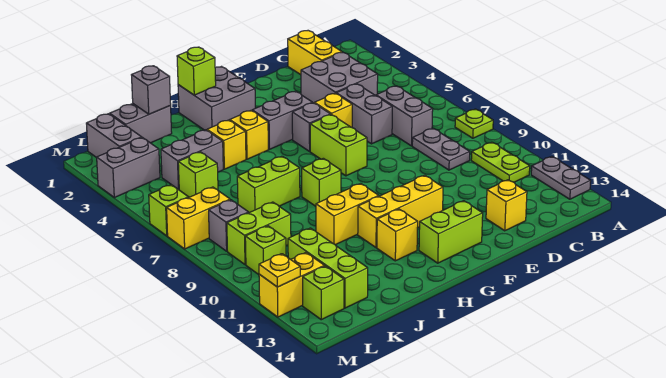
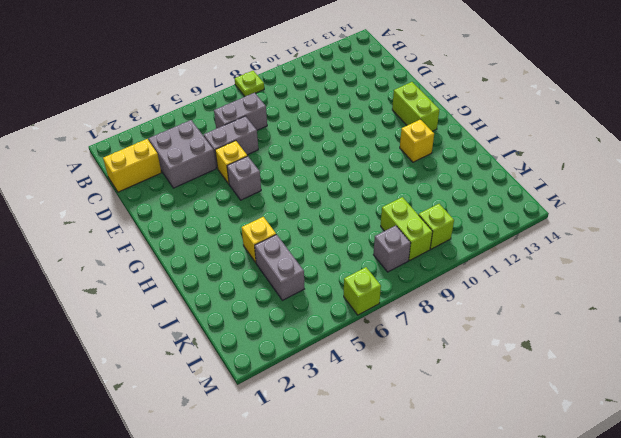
none -> grey plate A12:A13 level 1
none -> lime plate B10:B11 level 1
none -> grey plate C8:C9 level 1
none -> yellow brick D13 level 1

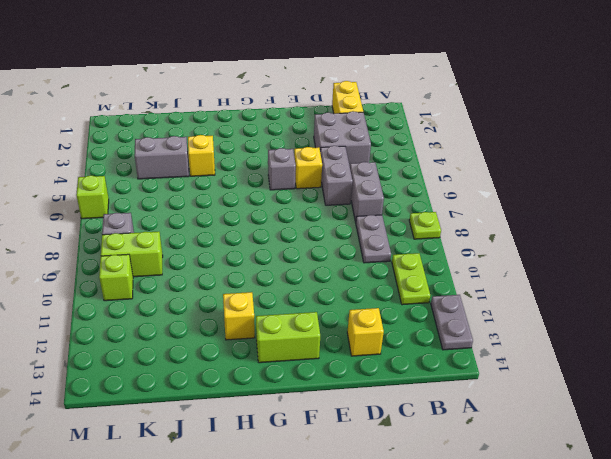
none -> grey brick F4:G4 level 1
none -> lime brick F6:F7 level 1
none -> yellow brick F11:H11 level 1
none -> grey brick G1:H2 level 1

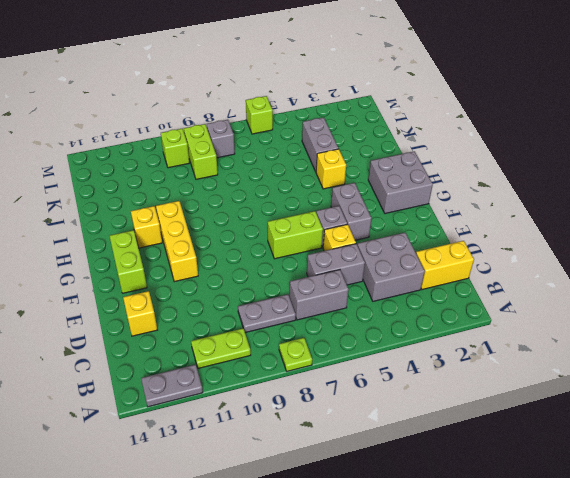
none -> yellow brick H4 level 1
none -> lime brick H8 level 1
none -> yellow brick H10:I10 level 1
none -> lime brick I7:J7 level 1

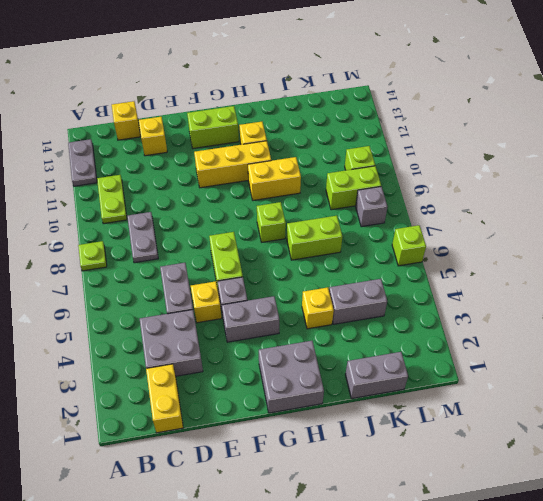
yellow brick C14 level 1 -> yellow brick H4 level 1
none -> grey brick C6:C7 level 1
none -> lime brick K5 level 1
none -> lime brick K11:K13 level 1
none -> grey brick L1:L2 level 1

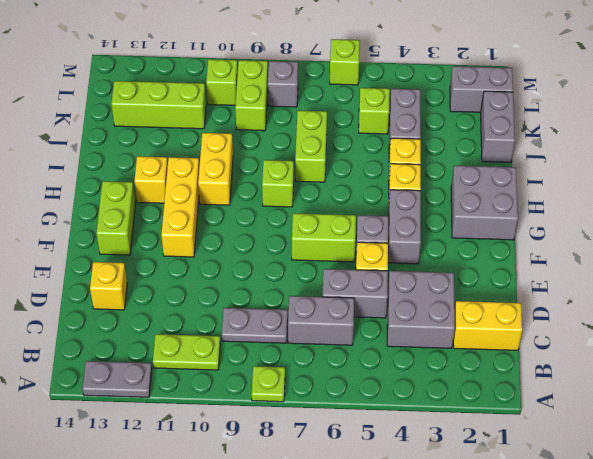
none -> grey brick L3:M3 level 1
none -> yellow brick L7:M7 level 1
none -> yellow brick L12:M12 level 1
none -> lime brick L13 level 1

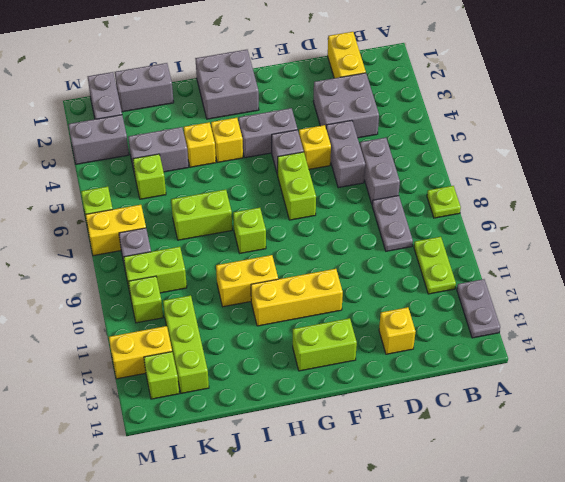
none -> yellow brick H12 level 1
none -> lime brick H1 level 2
none -> grey brick J1 level 2
none -> yellow plate M12 level 2

